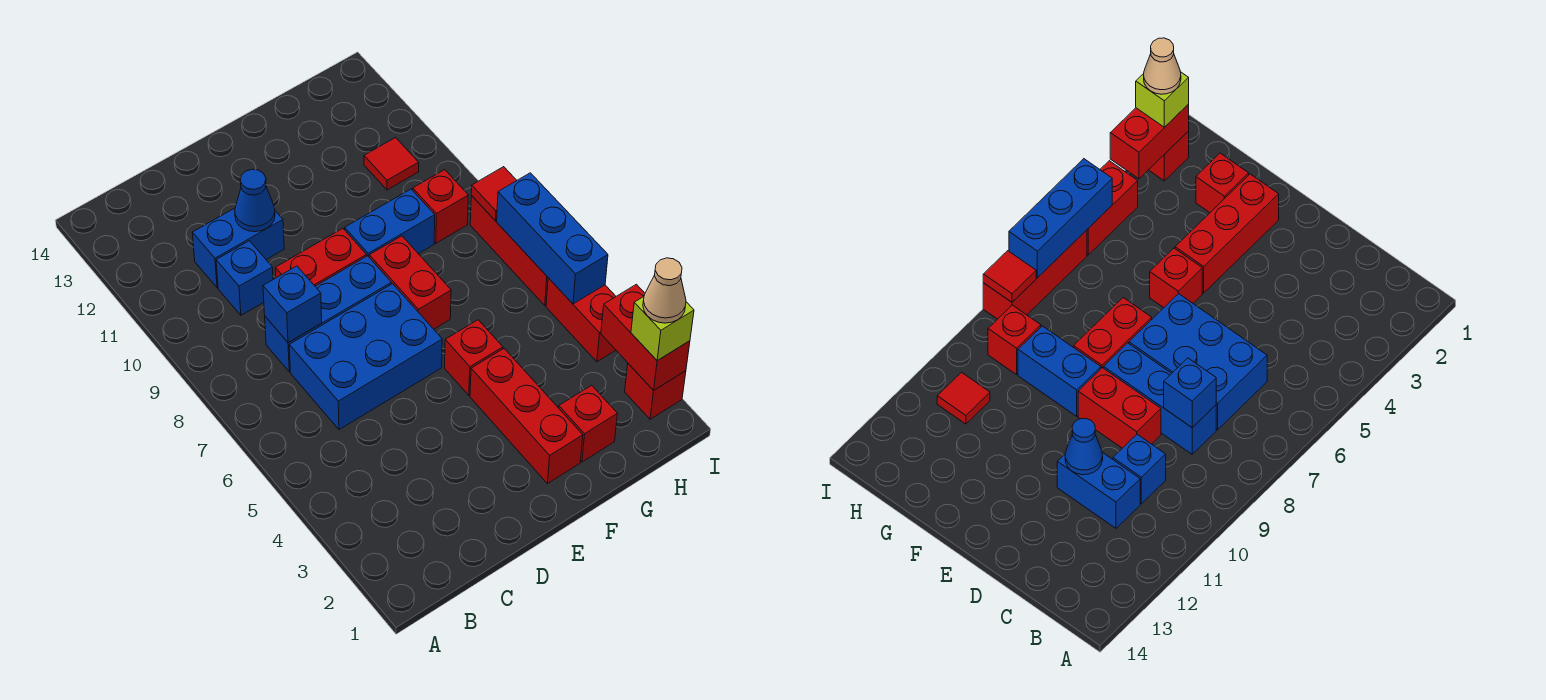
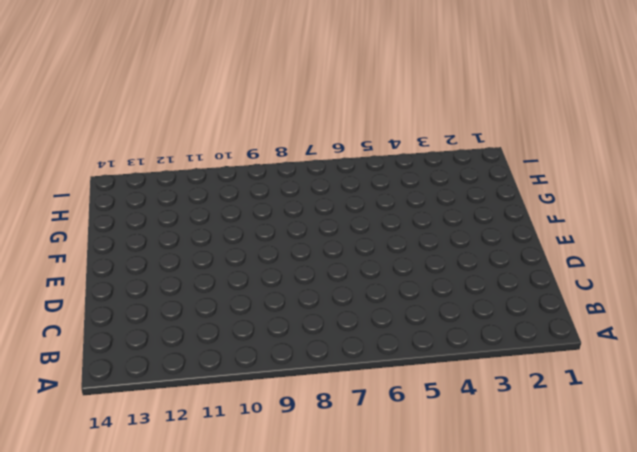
none -> blue brick C6:E7 level 1
none -> blue brick C8:E8 level 1
none -> blue brick C10 level 1

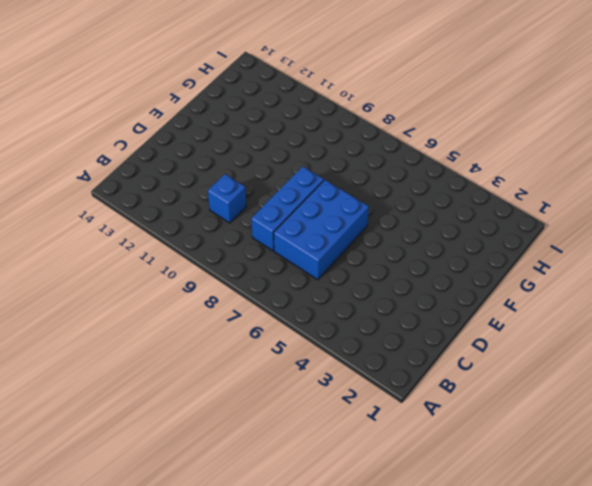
none -> blue brick C11:D11 level 1
none -> red brick D9:E9 level 1
none -> red brick F2:F4 level 1

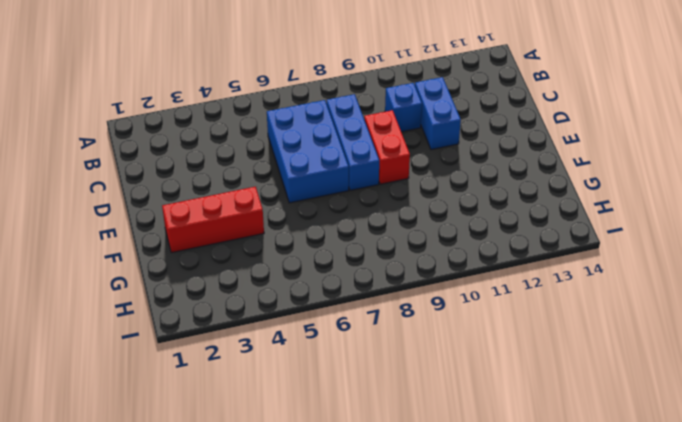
none -> red brick F5 level 1
none -> red brick F7:F8 level 1
none -> blue brick F9:G9 level 1

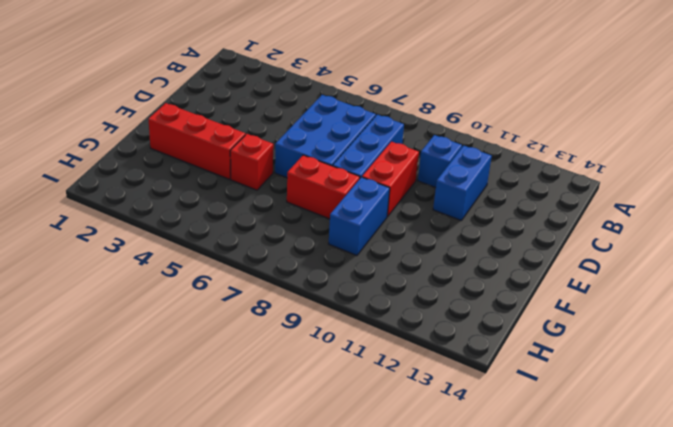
none -> red brick G2 level 1
none -> red brick H9 level 1
none -> red tile H11 level 1

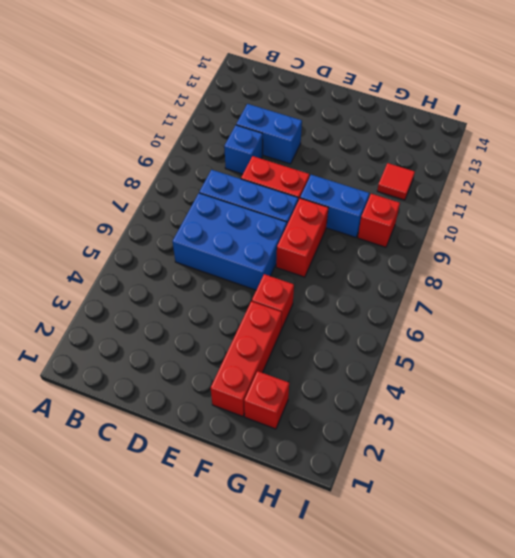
none -> red brick I2 level 1
none -> red brick I4:I5 level 1
none -> red brick I6:I8 level 1

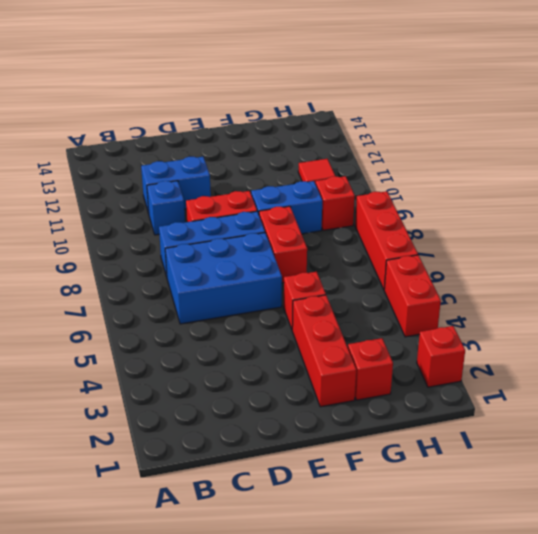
none -> blue brick C8 level 2
none -> blue cone D11 level 2
none -> red brick I2:I3 level 2

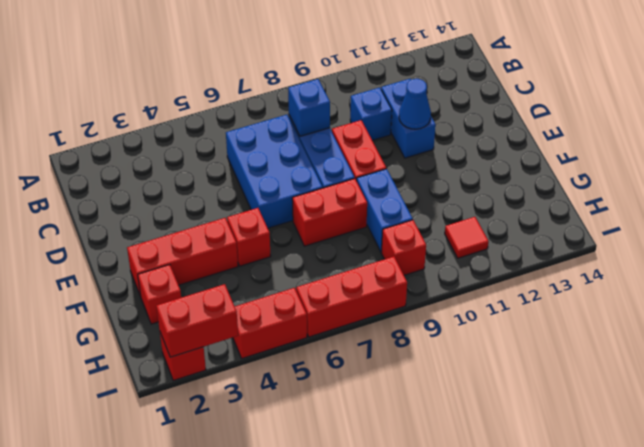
none -> blue brick I5:I7 level 2
none -> red tile I8 level 2
none -> lime brick I2 level 3

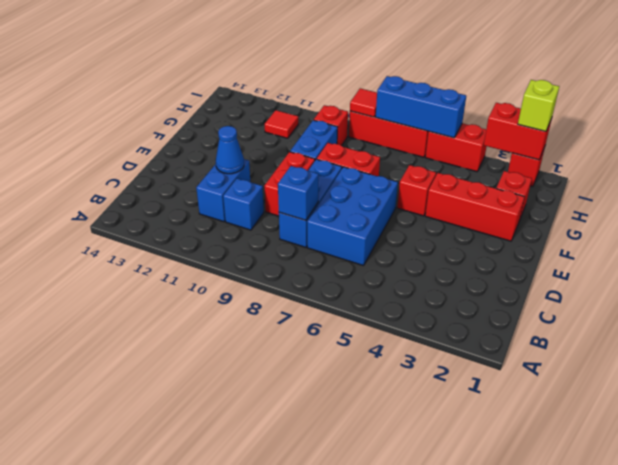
none -> tan cone I2 level 4

